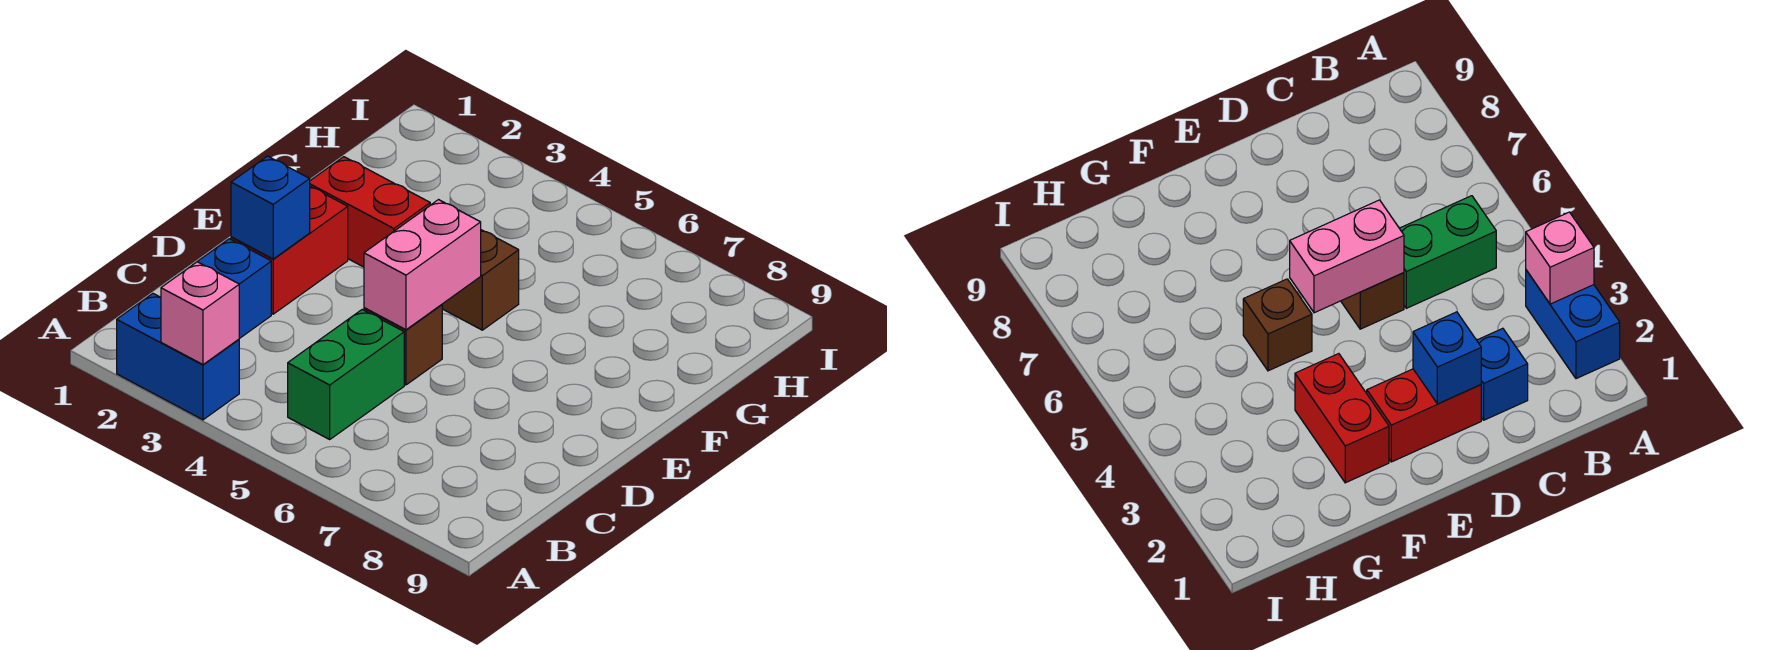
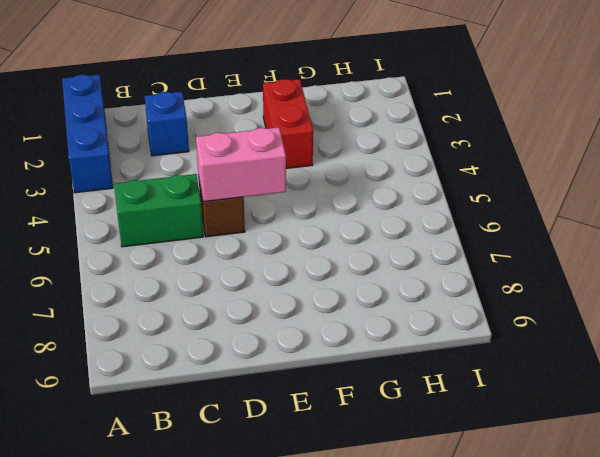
blue brick A1:A3 level 1 -> blue brick A2:A3 level 1
none -> red brick D2:E2 level 1
none -> brown brick F5 level 1

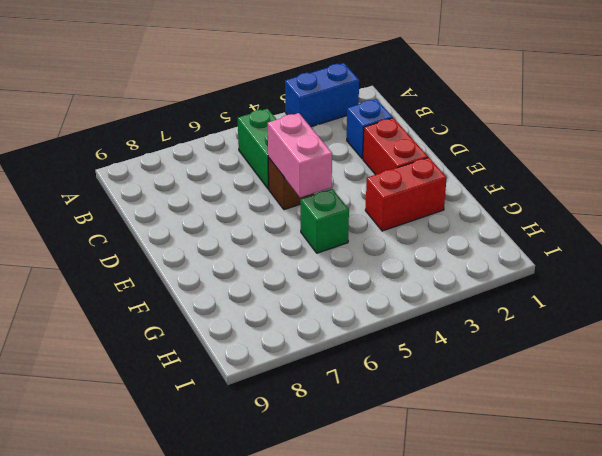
green brick F5 level 1 -> brown brick F5 level 1
none -> pink brick A3 level 2
none -> blue brick D2 level 2

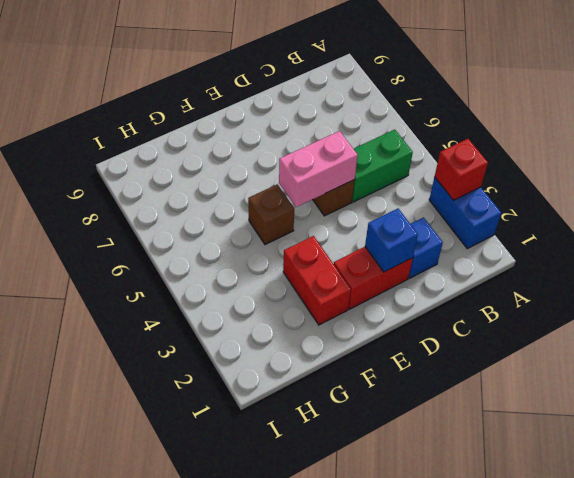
red brick A3 level 2 -> pink brick A3 level 2

